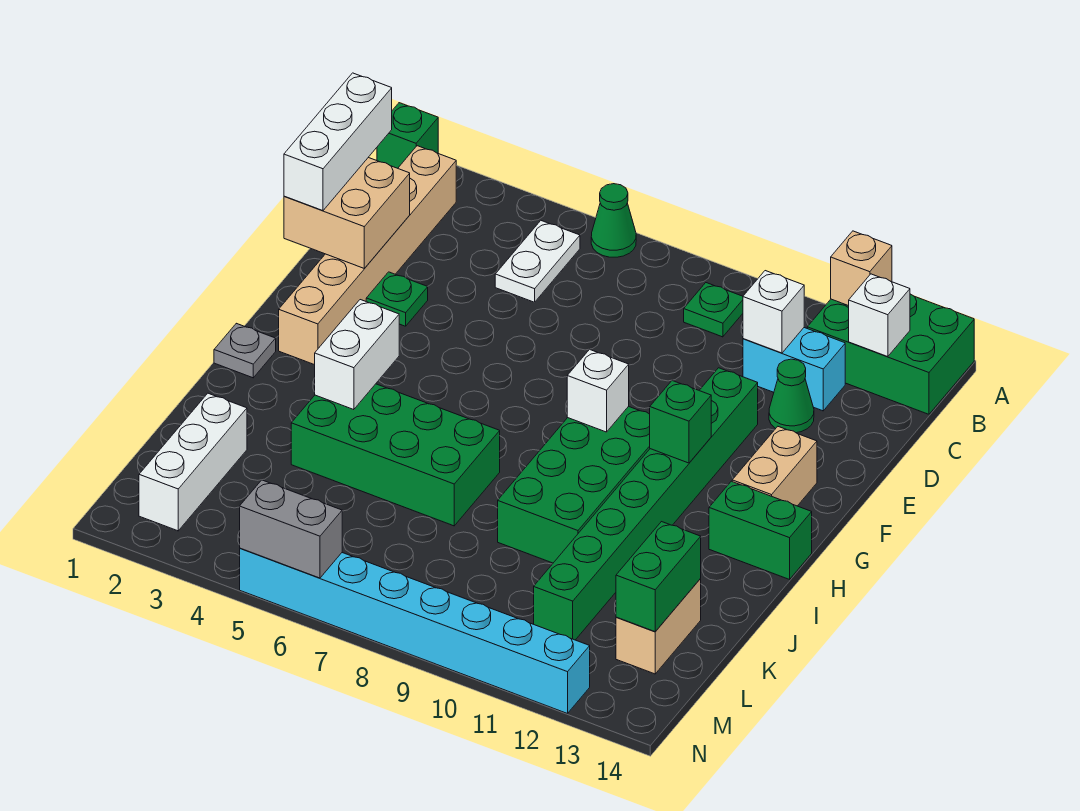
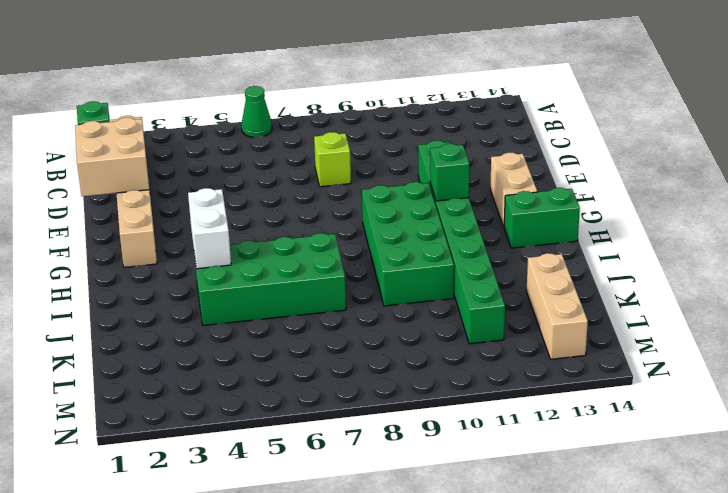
lime brick D8 level 1 -> none
tan brick K13:M13 level 1 -> tan brick K13:L13 level 1
none -> green brick A12:B14 level 1
none -> white plate B5:C5 level 1
none -> green plate B9 level 1

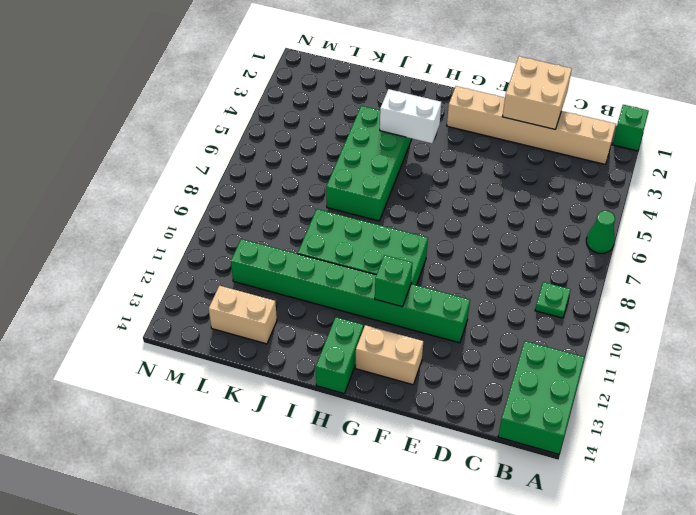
none -> white plate B5:C5 level 1
none -> cyan brick C11:C12 level 1
none -> green cone D12 level 1

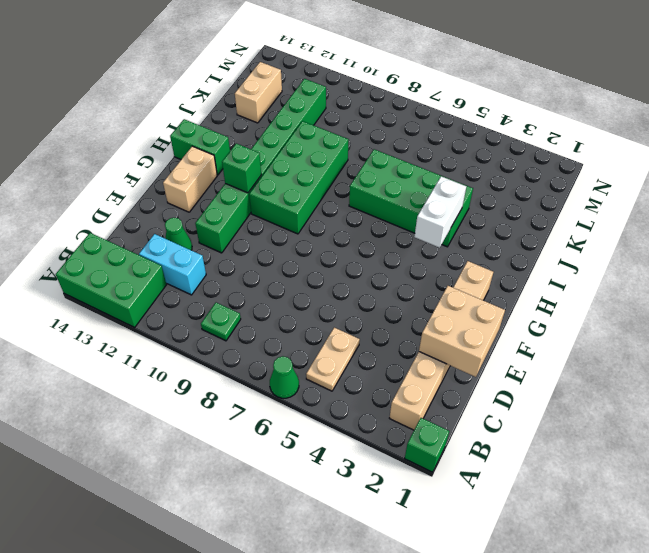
tan plate B5:C5 level 1 -> white plate B5:C5 level 1
none -> green plate E3 level 1
none -> grey plate H1 level 1
none -> white brick K2:M2 level 1

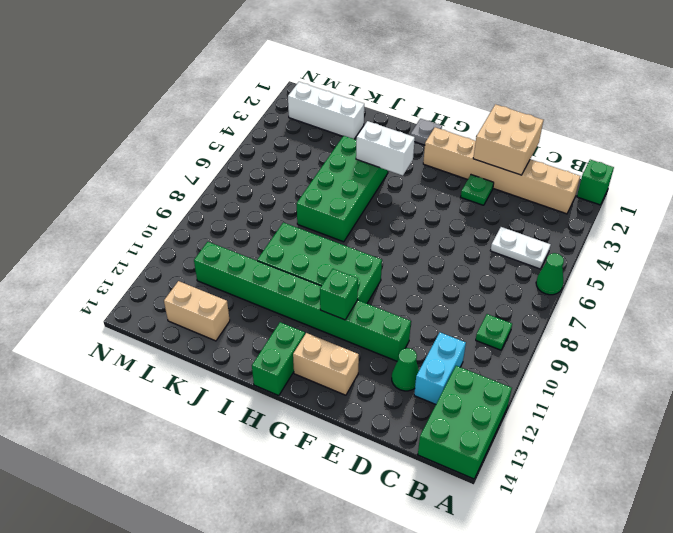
none -> cyan brick N5:N12 level 1
none -> tan brick A12 level 2
none -> white brick B13 level 2

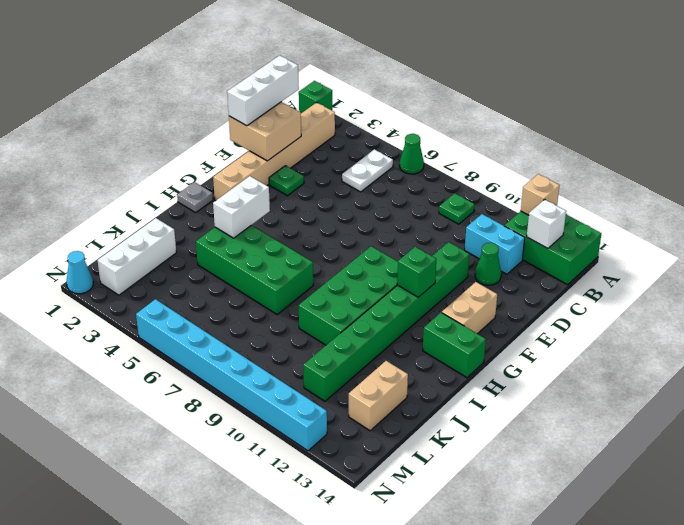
cyan cone N1 level 1 -> none
none -> white brick C11 level 2
none -> white brick G9 level 2
none -> green brick K13:L13 level 2

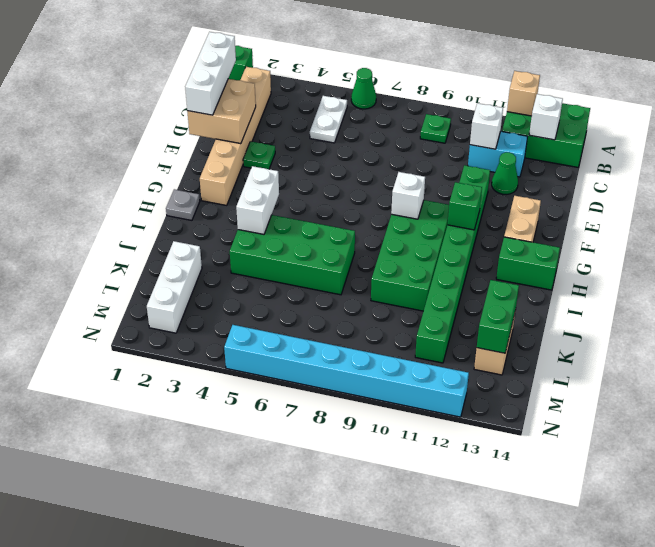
none -> grey brick N5:N6 level 2

